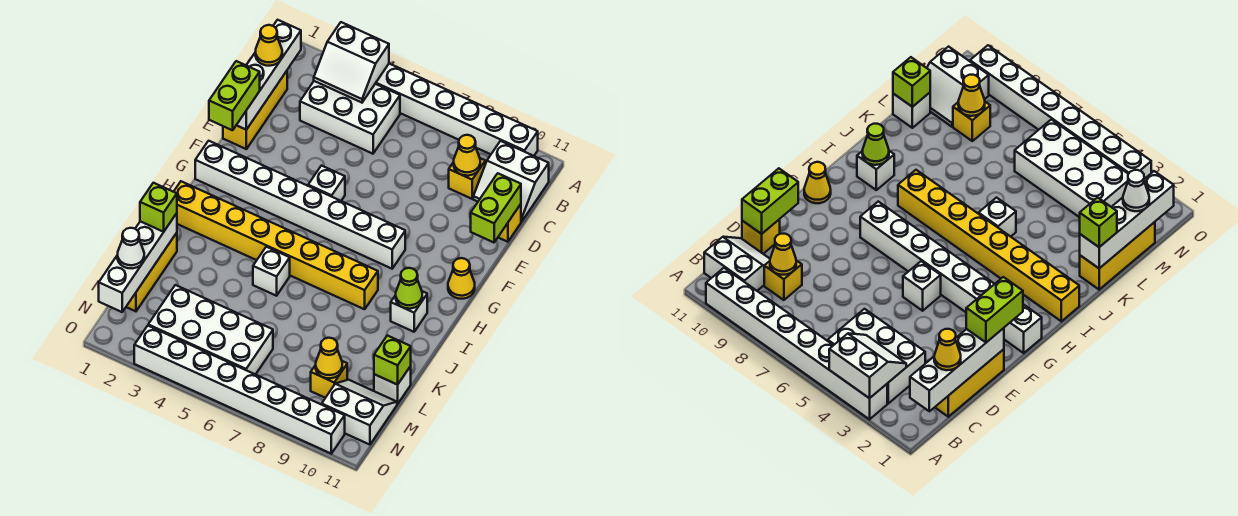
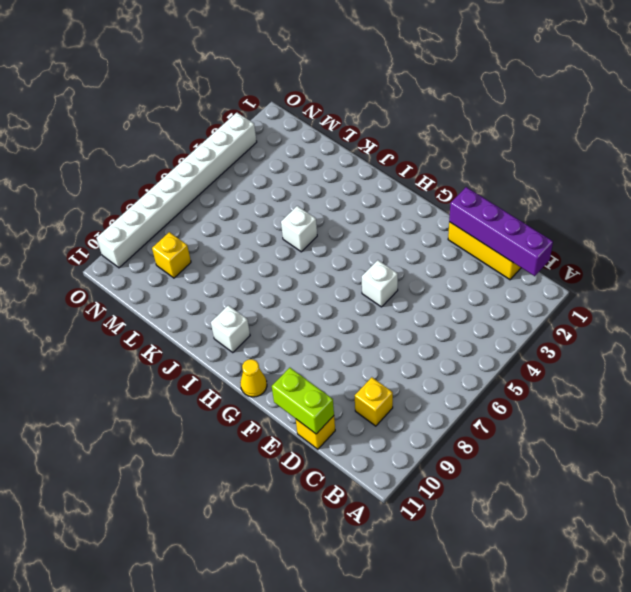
purple brick B1:E1 level 2 -> white brick B1:E1 level 2
none -> white brick A3:A10 level 1
none -> white brick B3:C5 level 1
none -> white slope B10:C11 level 1 top B
none -> white brick G1:G8 level 1

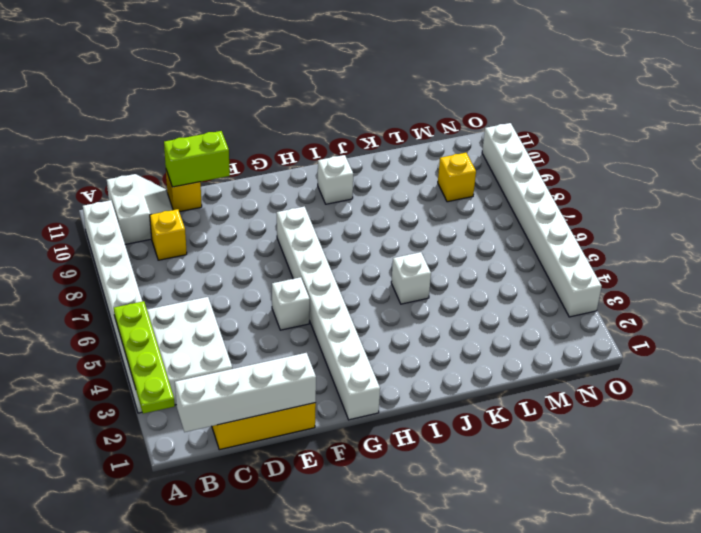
lime plate A2:A5 level 2 -> white slope A3:B4 level 2 top A
none -> yellow cone G11 level 1
none -> yellow brick I1:I8 level 1
none -> yellow brick K1:M1 level 1
none -> white brick L11 level 1

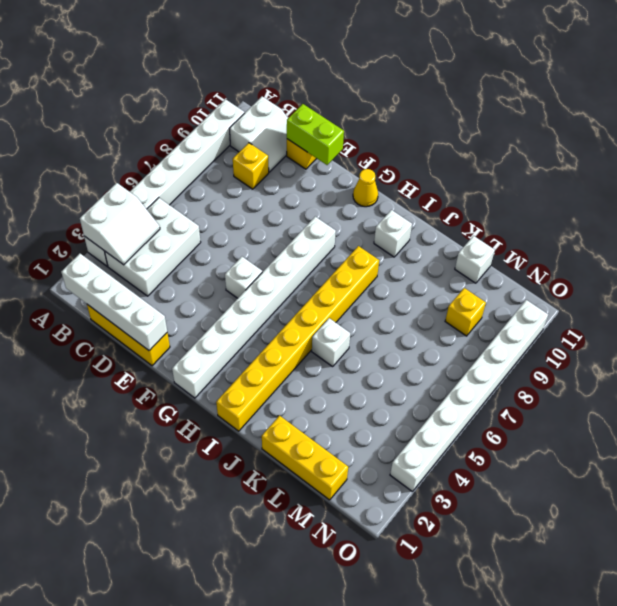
none -> white brick M3:N6 level 1
none -> white slope M10:N11 level 1 top N
none -> yellow cone C9 level 2
none -> lime cone I10 level 2

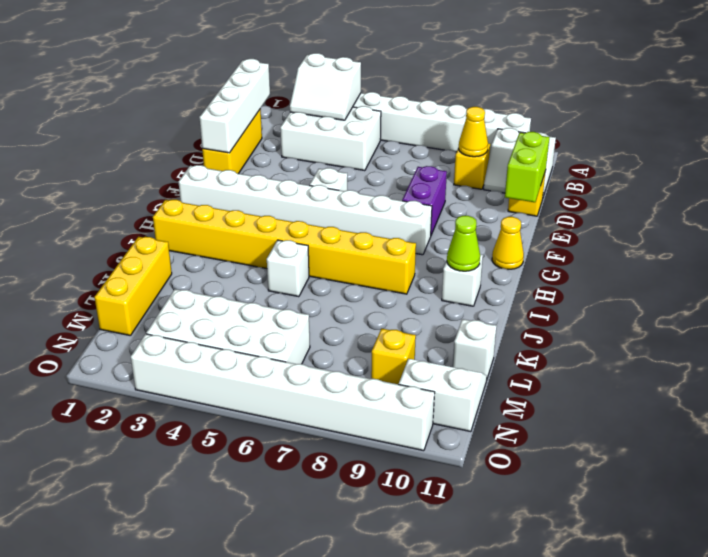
purple brick E8:F8 level 1 -> none
none -> white brick K1:N1 level 2
none -> lime brick L11 level 2
none -> yellow cone M9 level 2
none -> yellow cone C1 level 3

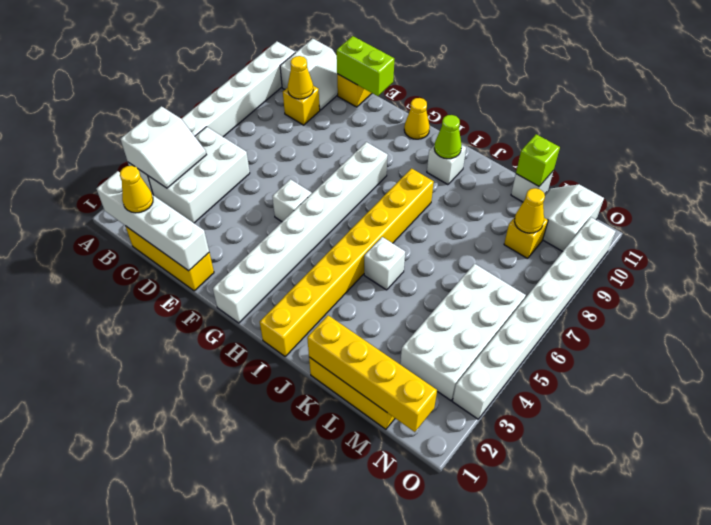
yellow brick K1:N1 level 2 -> white brick K1:N1 level 2
none -> lime brick E1:F1 level 3
none -> lime brick K1 level 3
none -> white cone M1 level 3

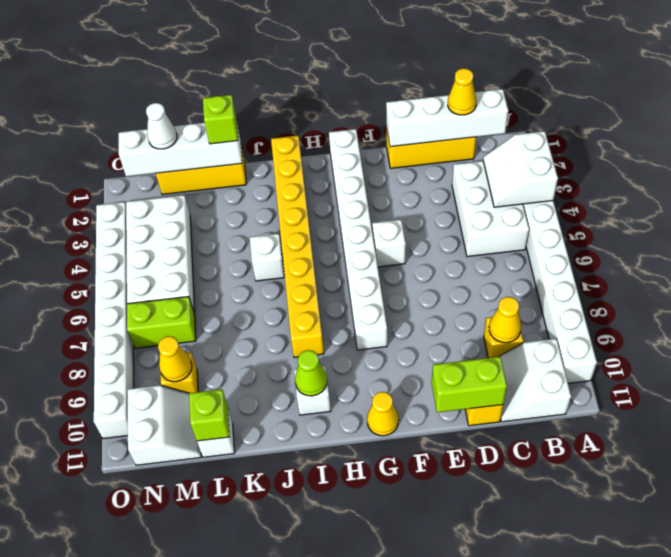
lime brick M7:N7 level 1 -> lime brick E1:F1 level 3

